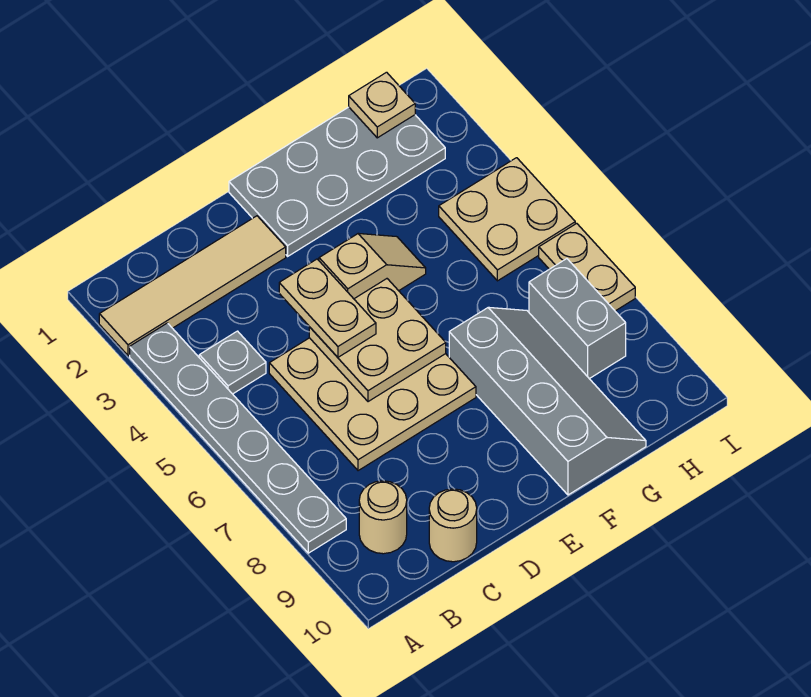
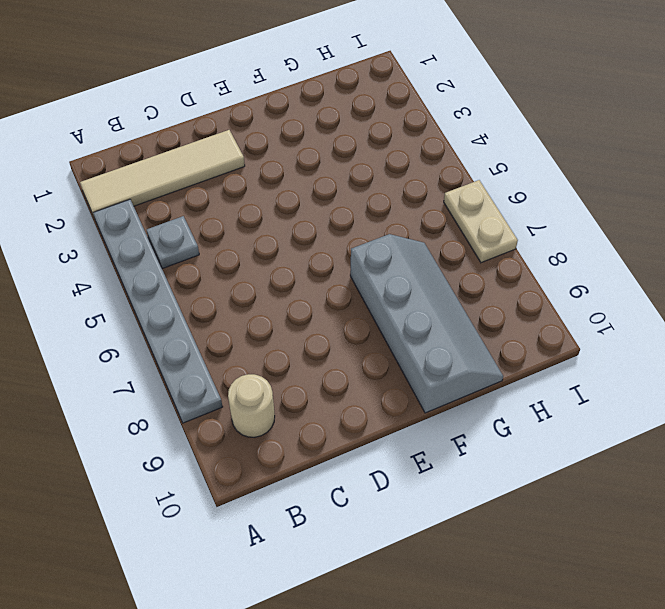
none -> tan plate C5:E7 level 1
none -> tan round brick C10 level 1
none -> grey plate E1:H2 level 1

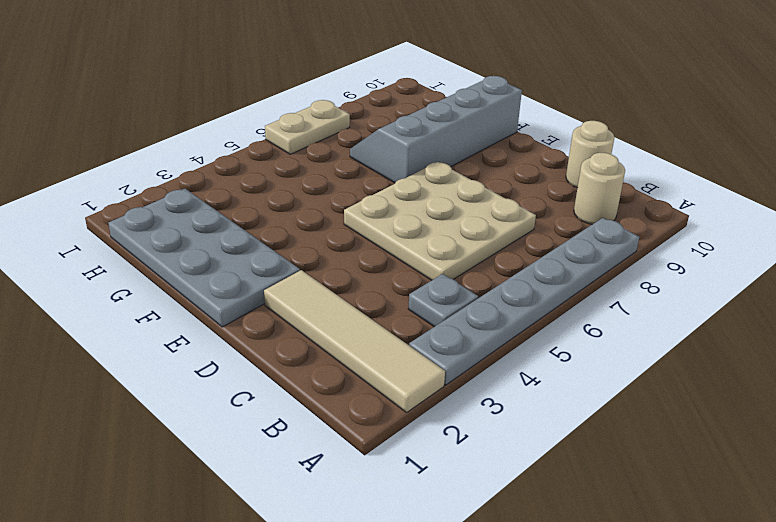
none -> tan slope E4:F4 level 1 top E
none -> tan plate H4:I5 level 1
none -> grey brick H7:H8 level 1

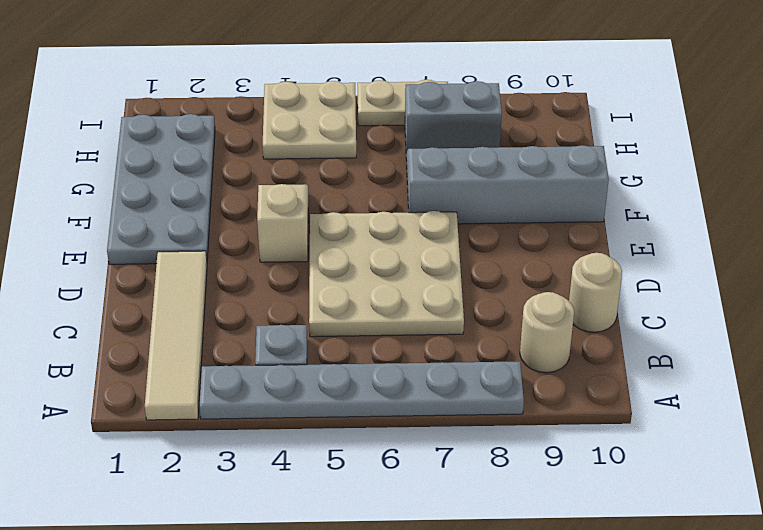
none -> tan plate D5:E6 level 2
none -> tan plate H1 level 2
none -> tan plate D4:D5 level 3

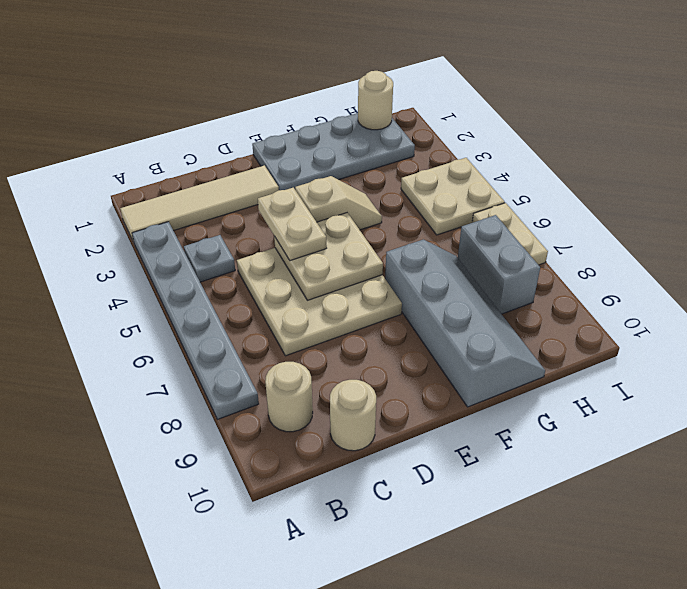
tan round brick H1 level 2 -> tan plate H1 level 2

